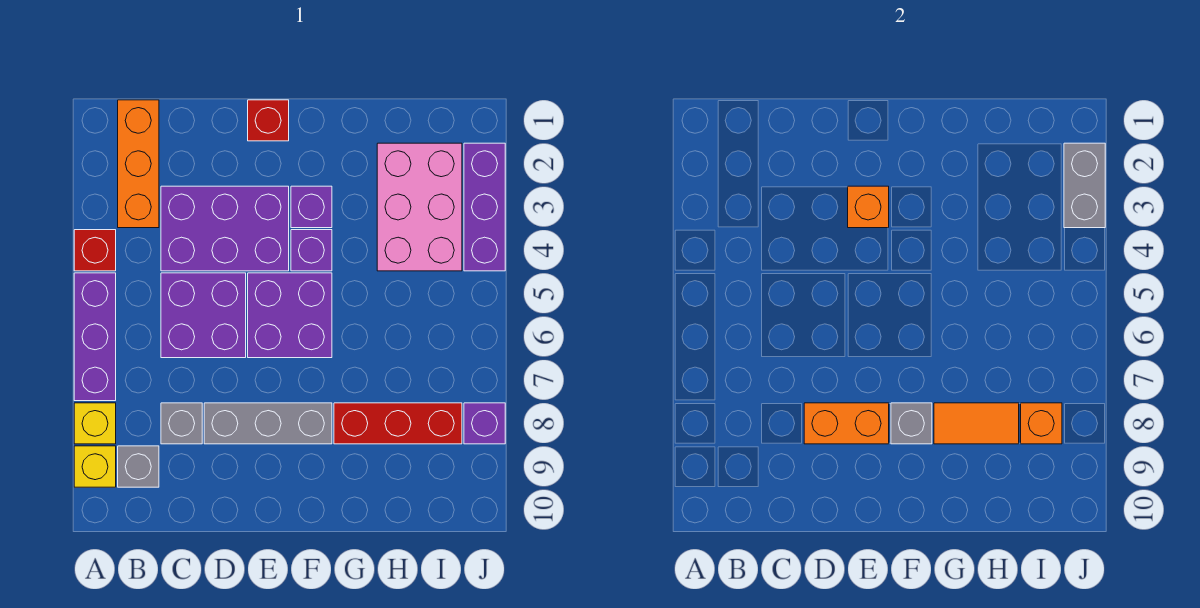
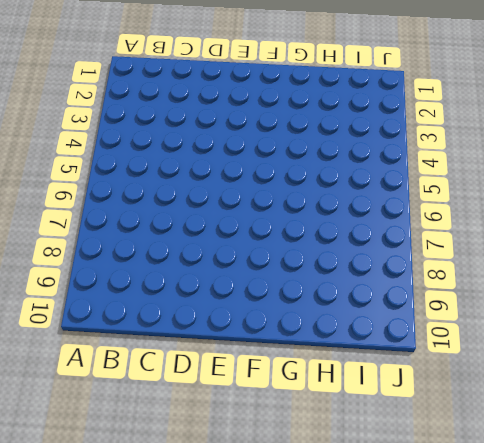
none -> red brick A4 level 1
none -> purple brick A5:A7 level 1
none -> yellow brick A8 level 1

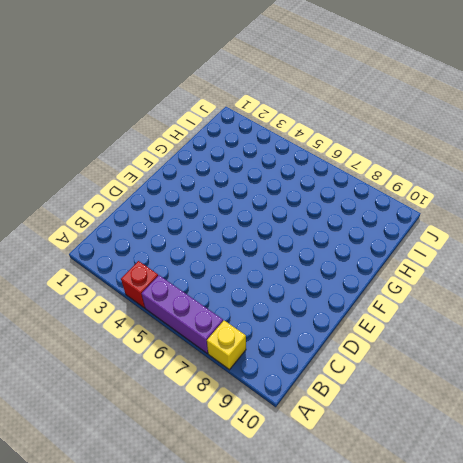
none -> yellow brick A9 level 1
none -> orange brick B1:B3 level 1
none -> grey brick B9 level 1

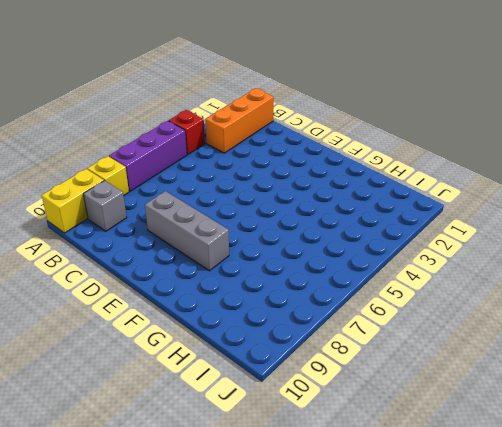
yellow brick A9:A10 level 1 -> yellow brick A9 level 1
none -> purple brick C3:E4 level 1
none -> purple brick C5:D6 level 1
none -> grey brick C8 level 1

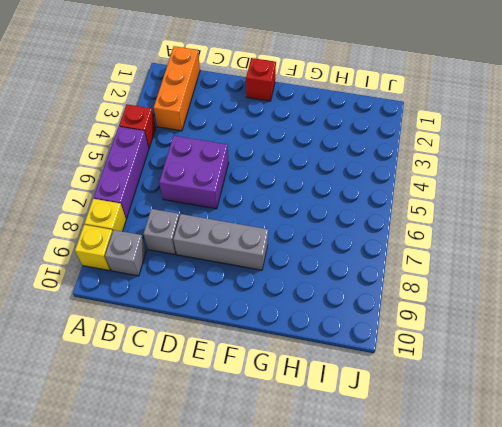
none -> purple brick C3:E4 level 1
none -> purple brick E5:F6 level 1
none -> purple brick F3 level 1

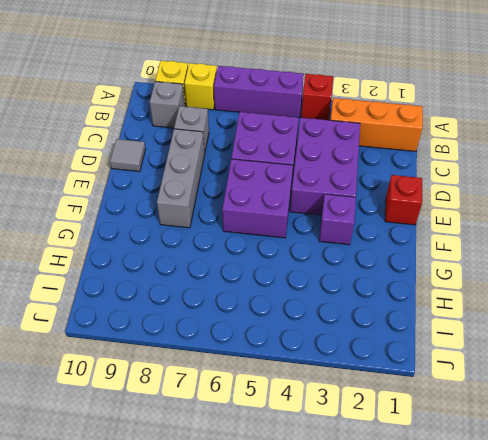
grey tile D10 level 1 -> none
none -> purple brick F4 level 1
none -> red brick G8:I8 level 1
none -> pink brick H2:I4 level 1

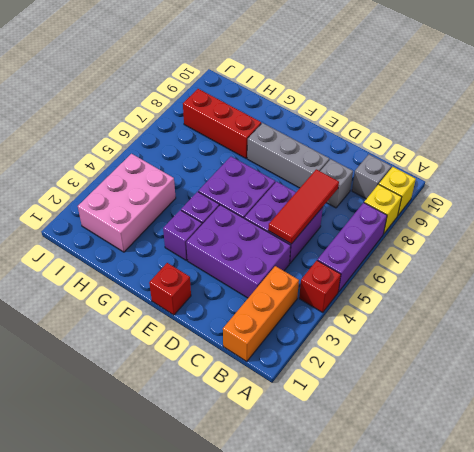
red tile C5:C7 level 2 -> none
none -> purple brick J2:J4 level 1
none -> purple brick J8 level 1
none -> orange brick D8:E8 level 2

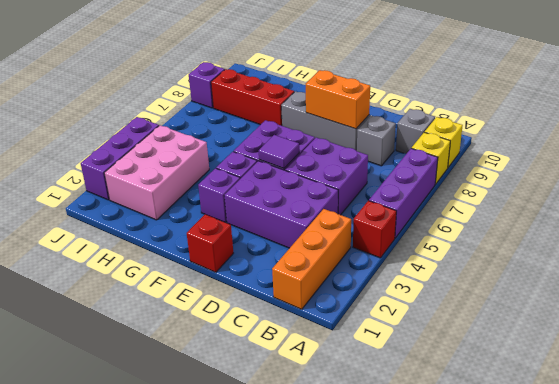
purple tile E5 level 2 -> none
none -> orange brick E3 level 2
none -> grey brick F8 level 2
none -> orange tile G8:H8 level 2

